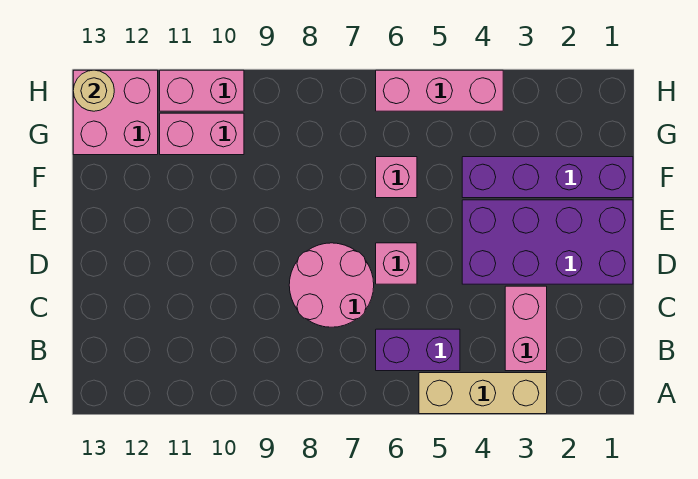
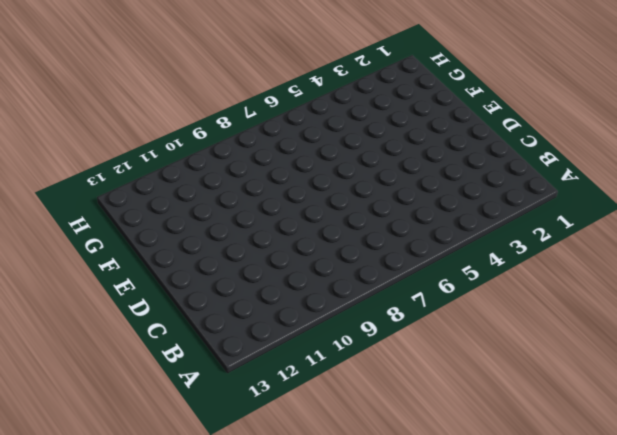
none -> tan brick A3:A5 level 1
none -> pink brick B3:C3 level 1
none -> purple brick B5:B6 level 1

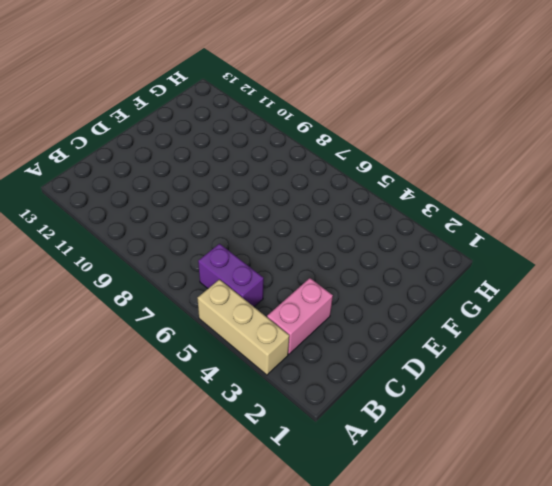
none -> pink round brick C7:D8 level 1
none -> purple brick D1:E4 level 1
none -> pink brick D6 level 1

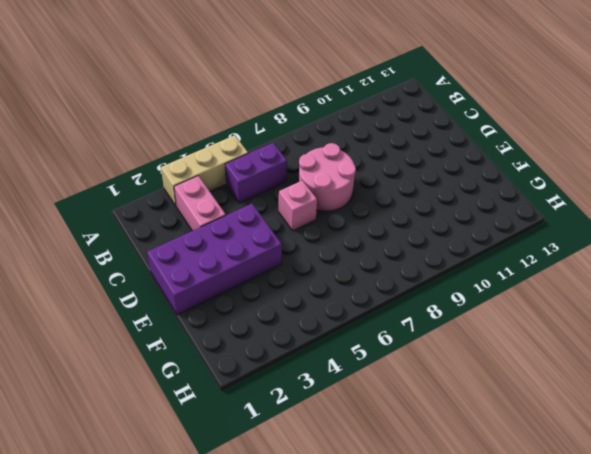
none -> purple brick F1:F4 level 1
none -> pink brick F6 level 1
none -> pink brick G10:G11 level 1

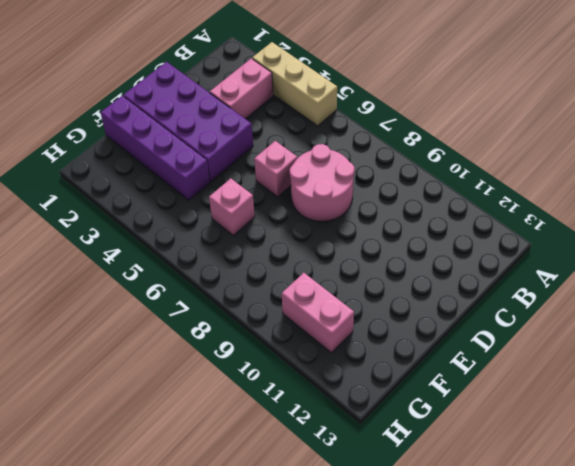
none -> purple brick B5:B6 level 1
none -> pink brick G12:H13 level 1
none -> pink brick H4:H6 level 1

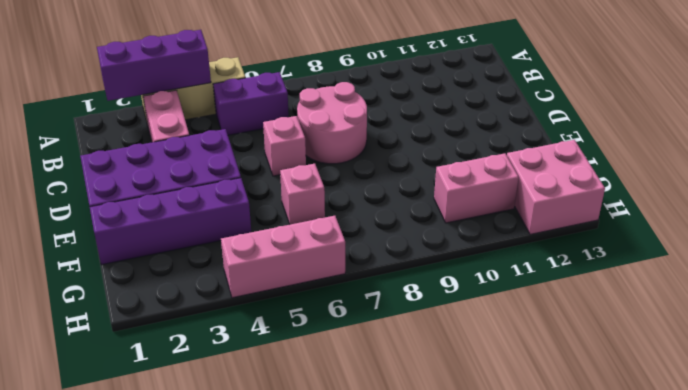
purple brick A2:A4 level 2 -> none
none -> pink brick H10:H11 level 1
none -> tan round brick H13 level 2

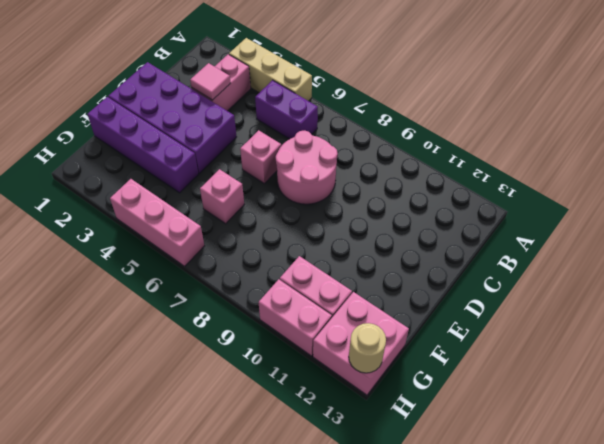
pink tile C3 level 2 -> none

